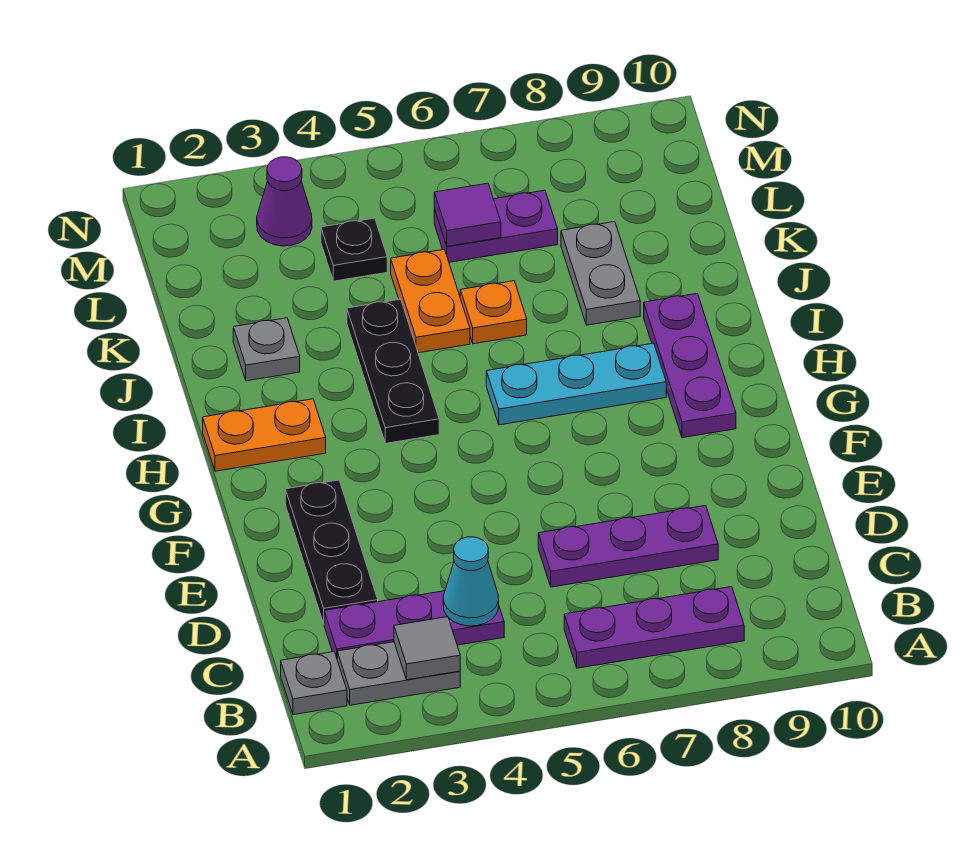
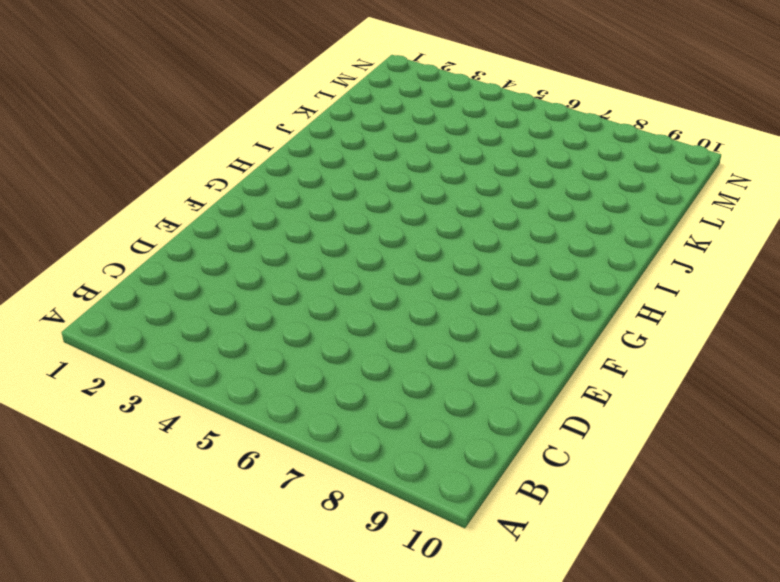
none -> grey plate B1 level 1
none -> grey plate B2:B3 level 1
none -> purple plate B6:B8 level 1

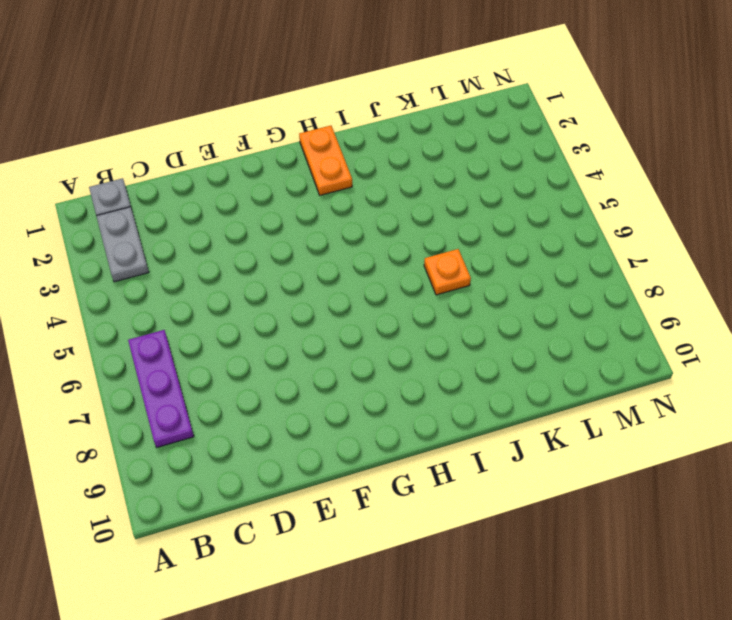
none -> purple plate C2:C4 level 1
none -> black plate D2:F2 level 1
none -> purple plate D6:D8 level 1

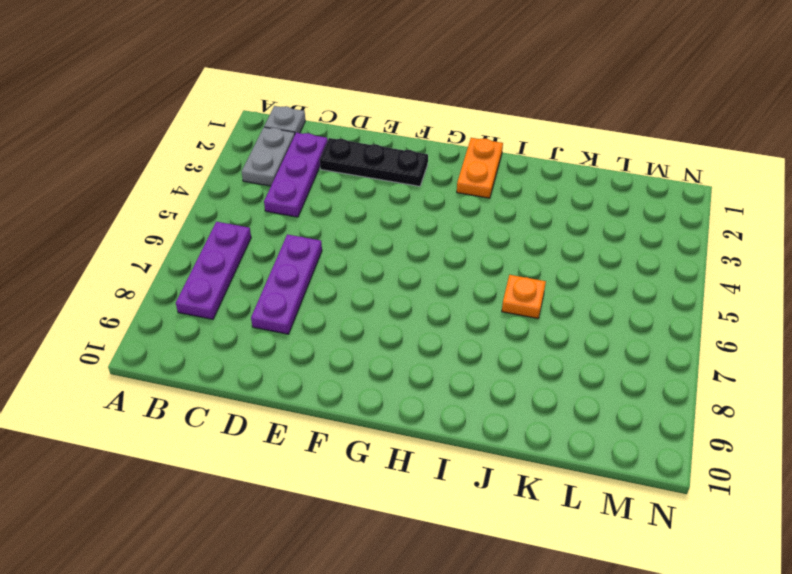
none -> purple plate G9:I9 level 1
none -> black plate H4:J4 level 1
none -> cyan plate H6:H8 level 1

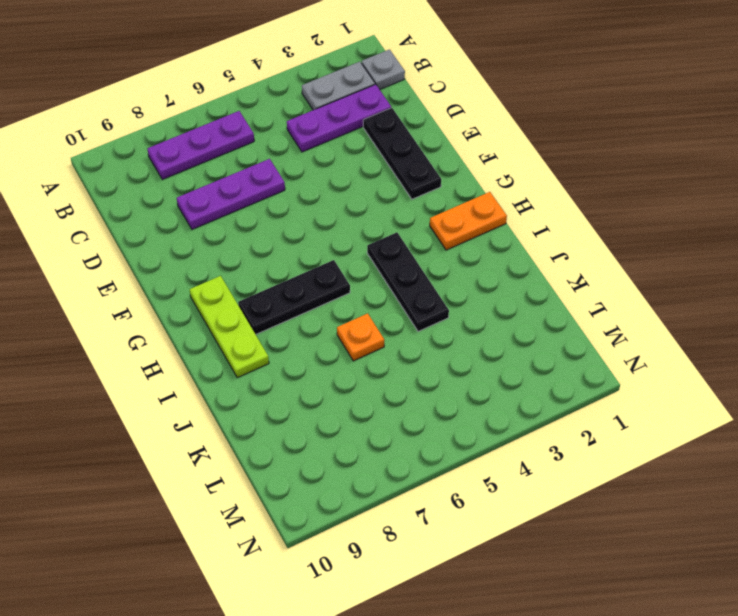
lime plate G9:I9 level 1 -> purple plate G9:I9 level 1
black plate H6:H8 level 1 -> cyan plate H6:H8 level 1
none -> grey plate J2 level 1
none -> orange plate J5:K5 level 1
none -> grey plate J8:K8 level 1

